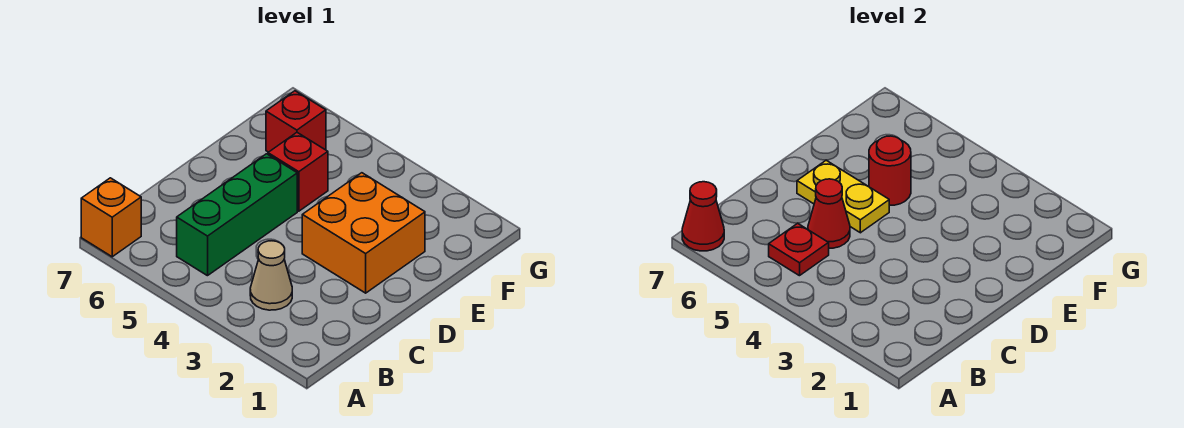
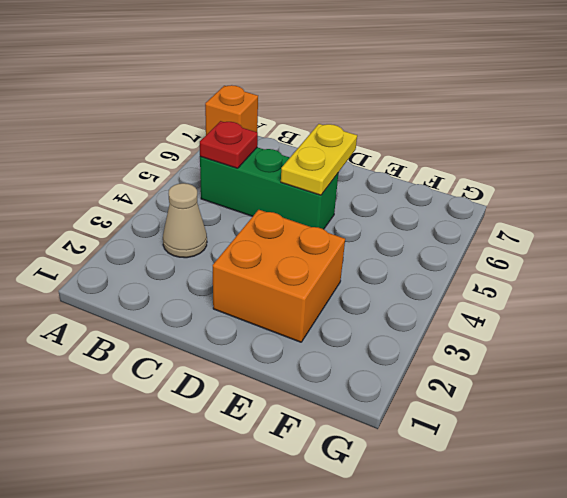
none -> red brick E5 level 1
none -> red brick F6 level 1

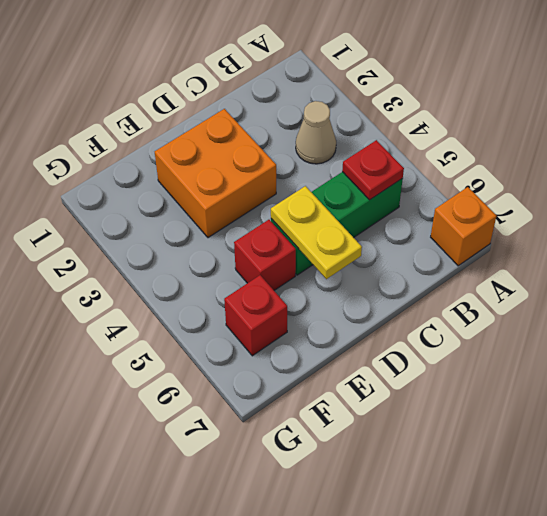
none -> red cone A7 level 2
none -> red cone C5 level 2

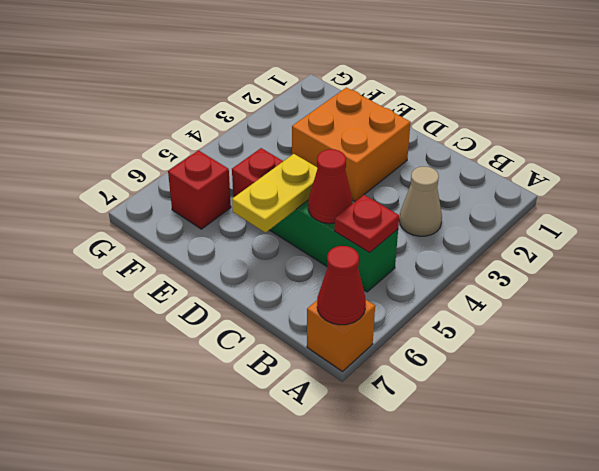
none -> red round brick E5 level 2

